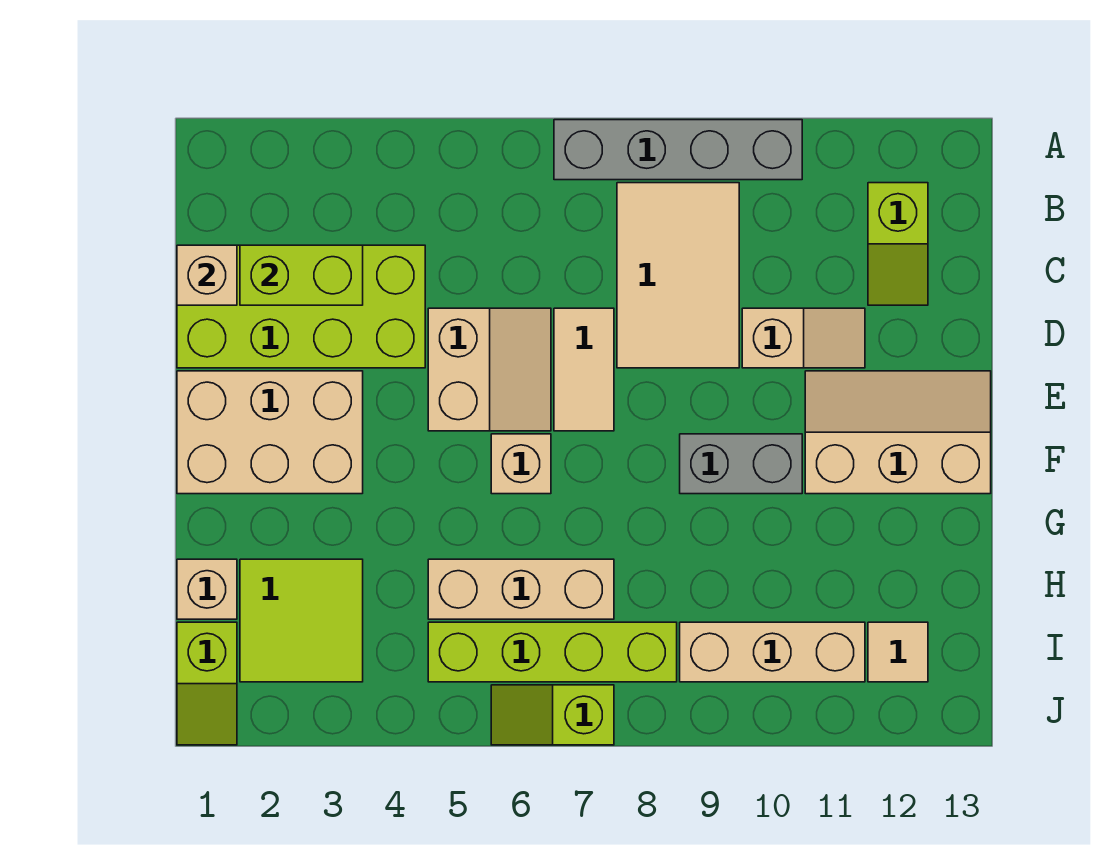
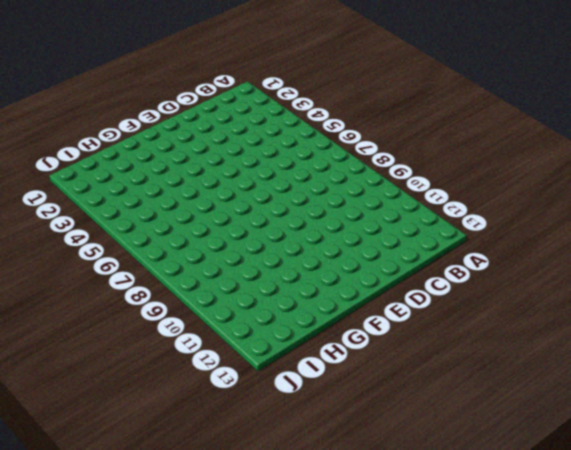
none -> grey brick A7:A10 level 1
none -> tan tile B8:D9 level 1
none -> lime slope B12:C12 level 1 top B

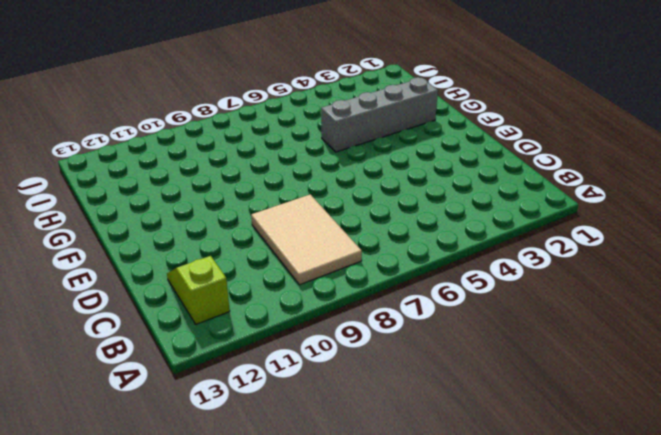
grey brick G2:G5 level 1 -> grey brick A7:A10 level 1
none -> lime brick C1:D4 level 1
none -> tan slope D5:E6 level 1 top 5
none -> tan tile D7:E7 level 1

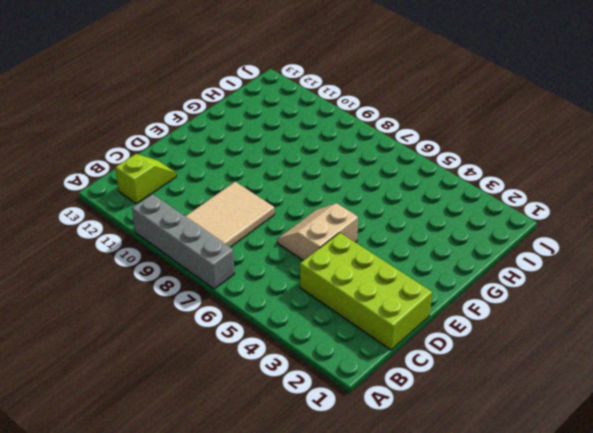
none -> tan tile D7:E7 level 1
none -> tan slope D10:D11 level 1 top 10
none -> tan brick E1:F3 level 1

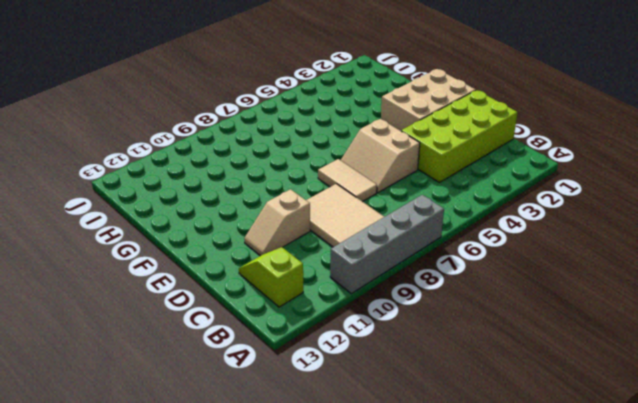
none -> tan slope E11:F13 level 1 top F
none -> tan brick F6 level 1
none -> grey brick F9:F10 level 1

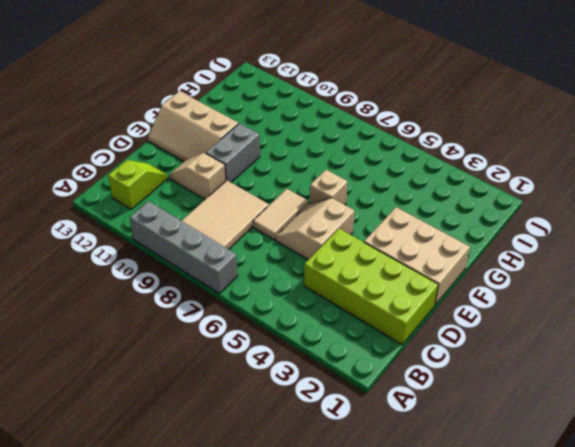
grey brick E10:F10 level 1 -> grey brick F9:F10 level 1
none -> tan brick H1 level 1
none -> lime tile H2:I3 level 1
none -> tan brick H5:H7 level 1

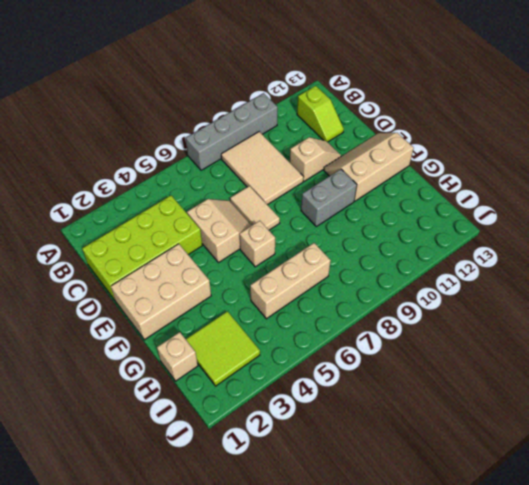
none -> lime slope I1:J1 level 1 top I
none -> lime brick I5:I8 level 1
none -> tan brick I9:I11 level 1

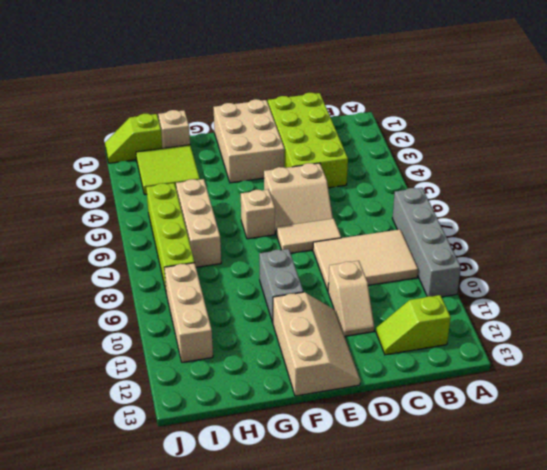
none -> tan tile I12 level 1
none -> lime slope J6:J7 level 1 top 7
none -> tan brick C1 level 2

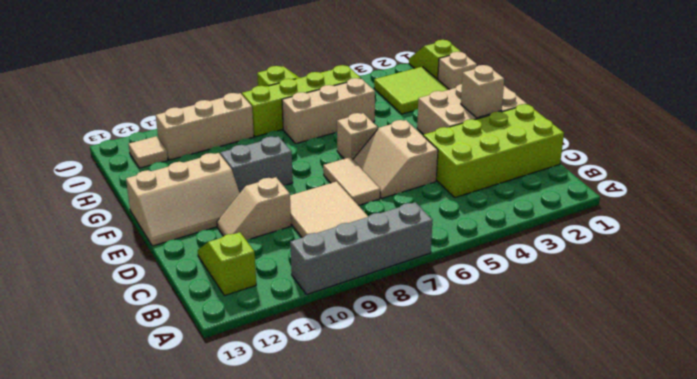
tan brick E2 level 2 -> tan brick C1 level 2
none -> lime brick C2:C3 level 2

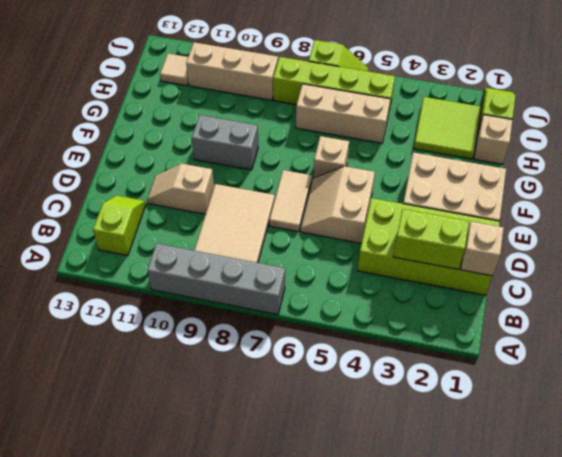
none -> tan slope E11:F13 level 1 top F

